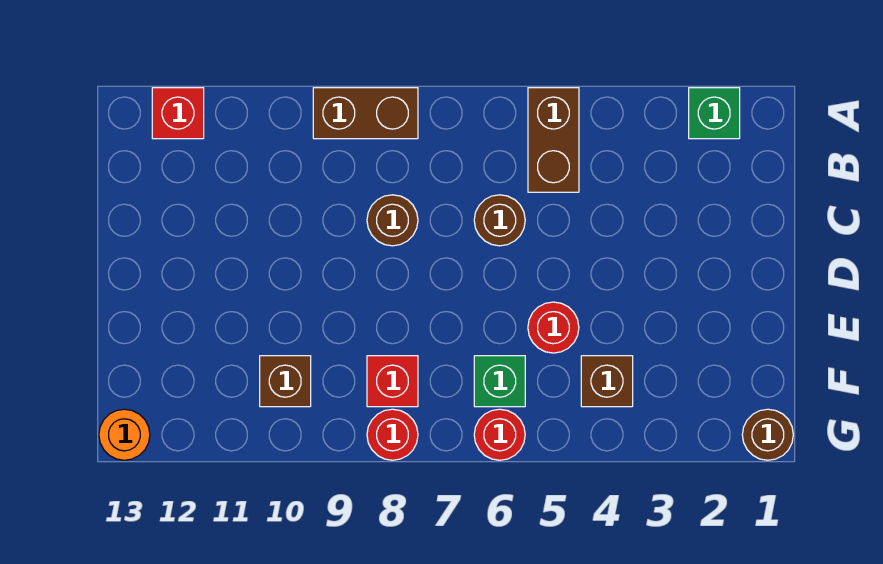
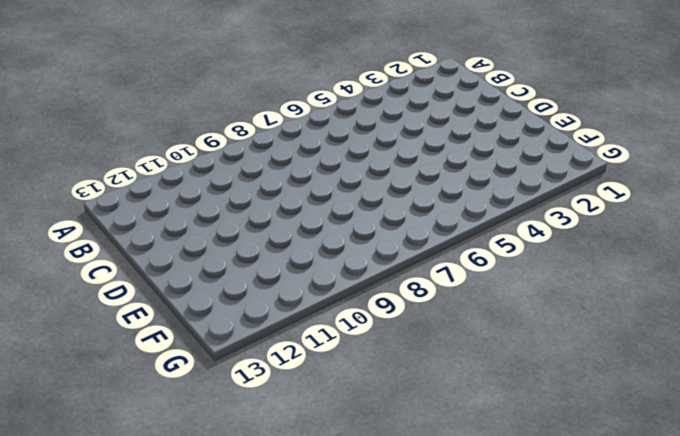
none -> green brick A2 level 1
none -> brown brick A5:B5 level 1
none -> brown brick A8:A9 level 1

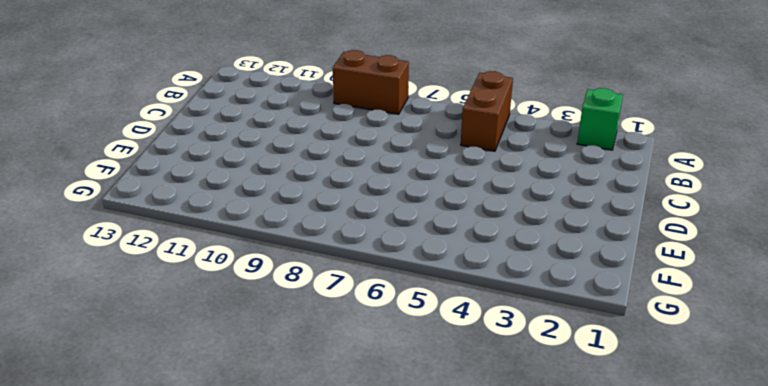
none -> red brick A12 level 1
none -> brown round brick C6 level 1
none -> brown round brick C8 level 1

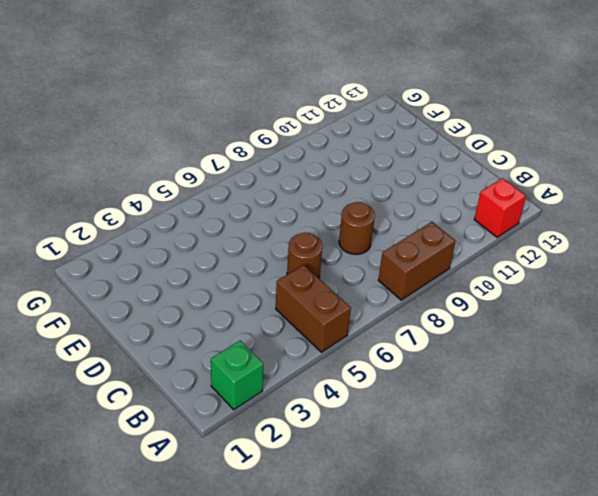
none -> red round brick E5 level 1
none -> brown brick F4 level 1
none -> green brick F6 level 1

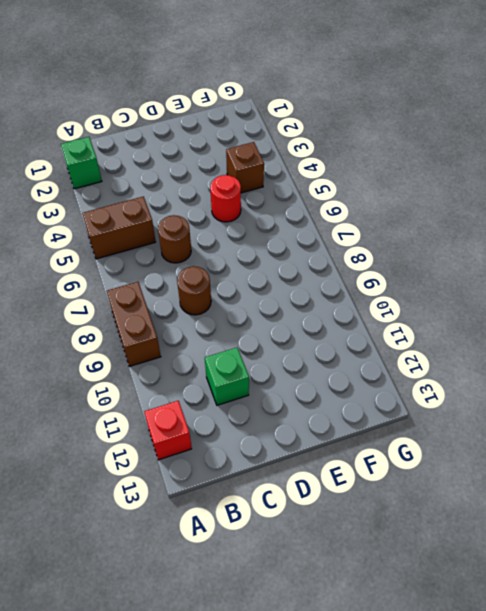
green brick C11 level 1 -> green brick F6 level 1
none -> red brick F8 level 1
none -> brown brick F10 level 1
none -> brown round brick G1 level 1

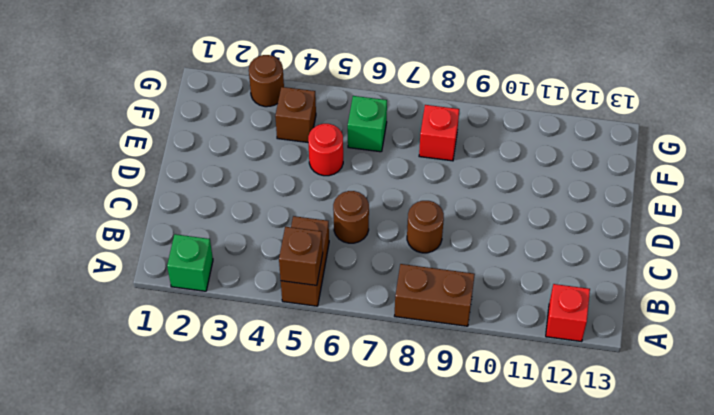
brown brick A5 level 2 -> brown brick F10 level 1
brown round brick G3 level 1 -> brown round brick G1 level 1
none -> red round brick G6 level 1
none -> red round brick G8 level 1
none -> orange round brick G13 level 1

